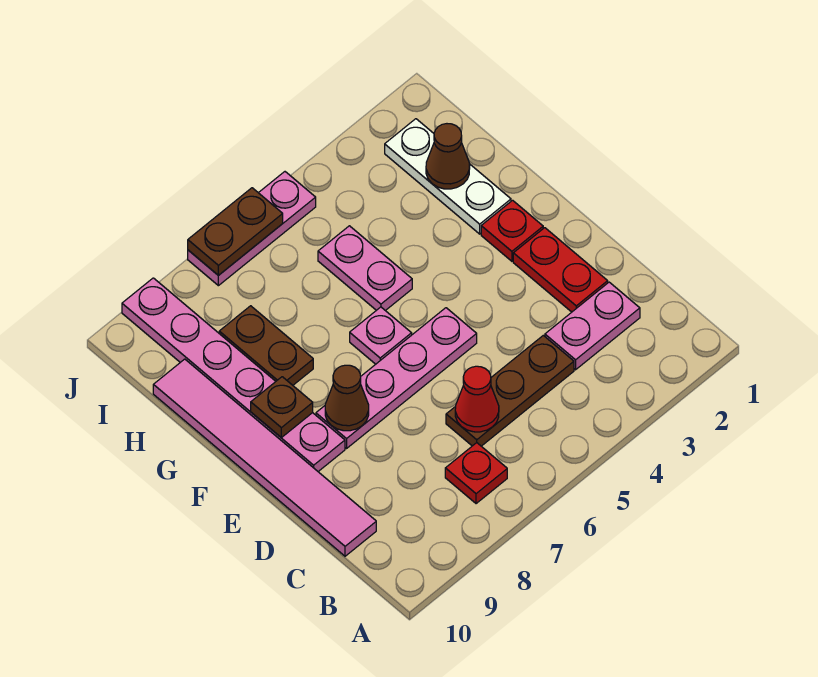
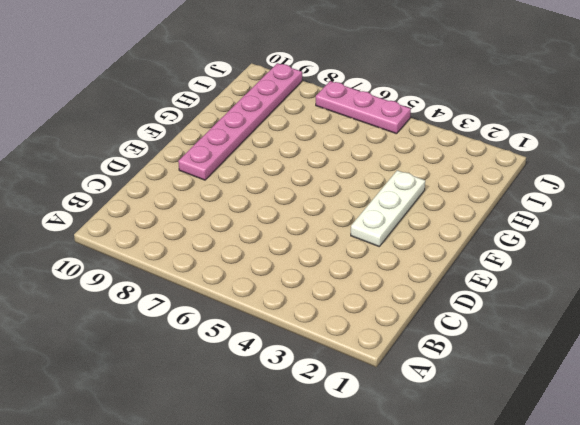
white plate E3:G3 level 1 -> white plate G2:I2 level 1
none -> red plate B7 level 1
none -> pink plate C2:C3 level 1
none -> brown plate C4:C6 level 1

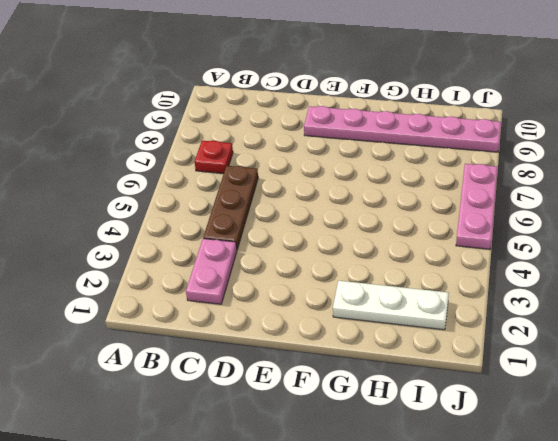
none -> pink tile C10:H10 level 1
none -> red plate D2:E2 level 1
none -> pink plate E5:E8 level 1

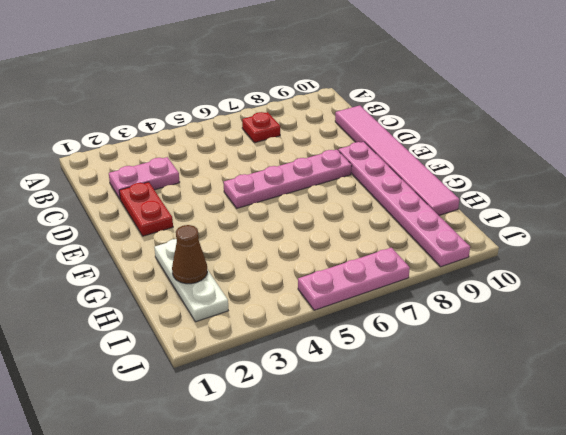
none -> brown plate C4:C6 level 1
none -> red plate F2 level 1
none -> pink plate F6 level 1

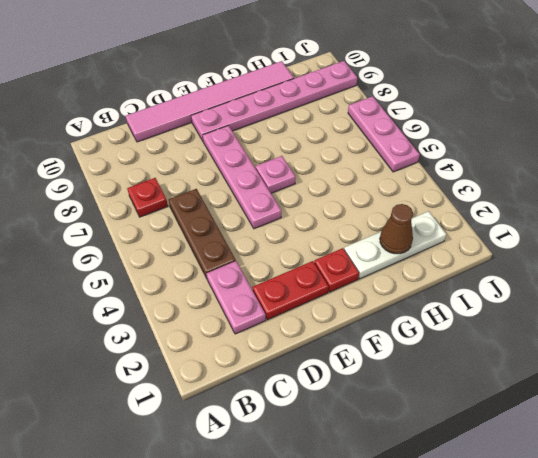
none -> pink plate G5:H5 level 1
none -> brown plate G8:H8 level 1
none -> red cone C6 level 2

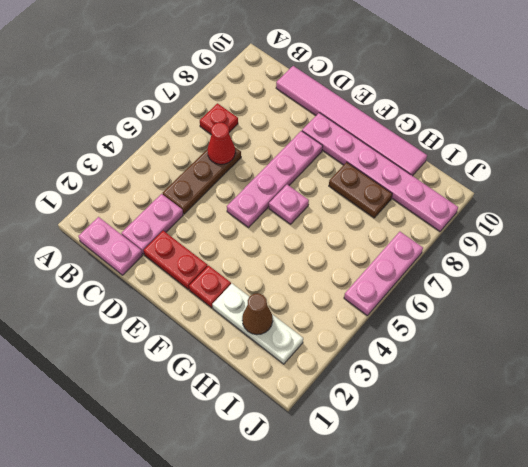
pink plate B1:C1 level 1 -> pink plate G5:H5 level 1
none -> brown cone E8 level 2
none -> brown plate F9 level 2
none -> brown plate J6:J7 level 2

